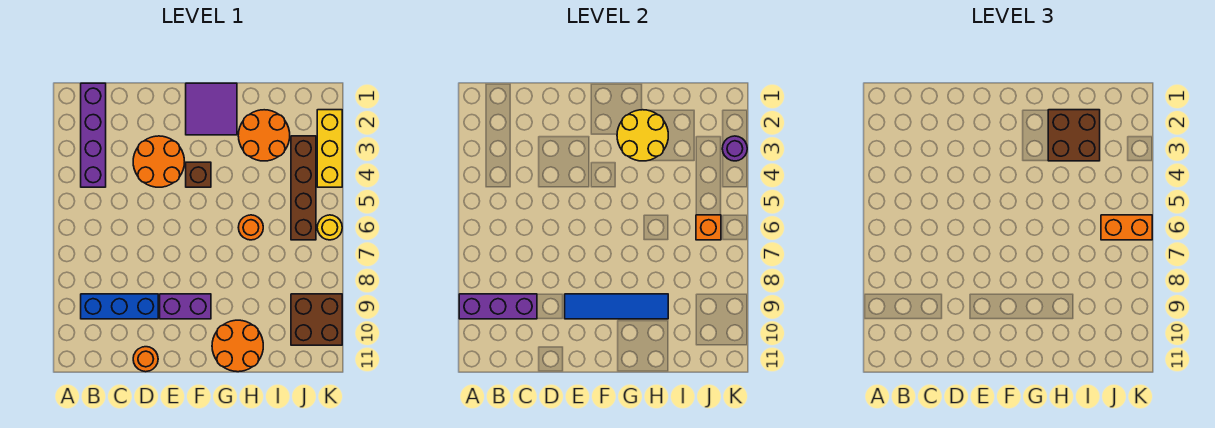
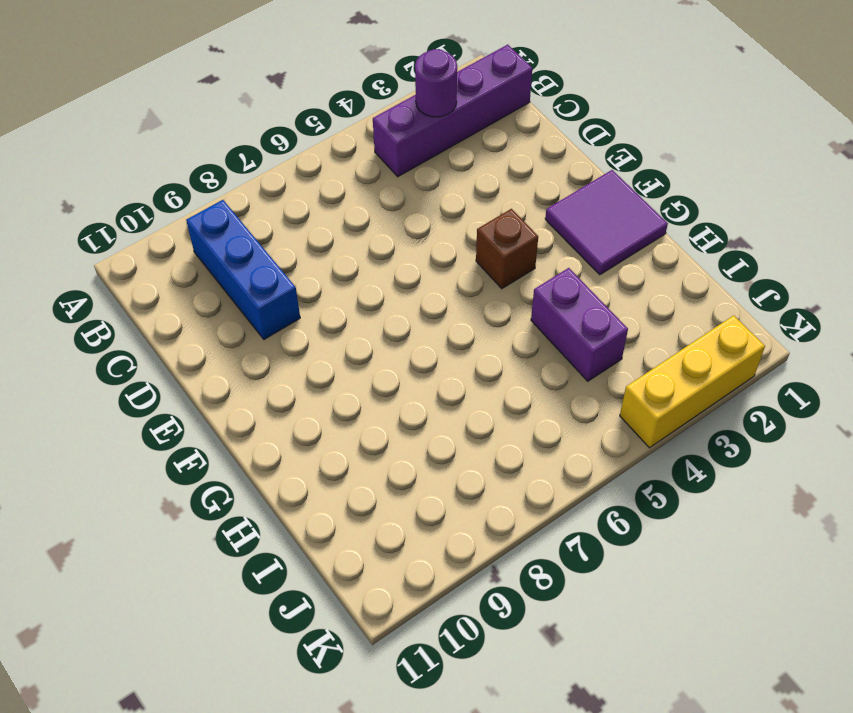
purple round brick B3 level 2 -> purple round brick K3 level 2
purple brick H4:I4 level 1 -> purple brick E9:F9 level 1
none -> orange round brick D3:E4 level 1
none -> orange round brick D11 level 1
none -> orange round brick G10:H11 level 1

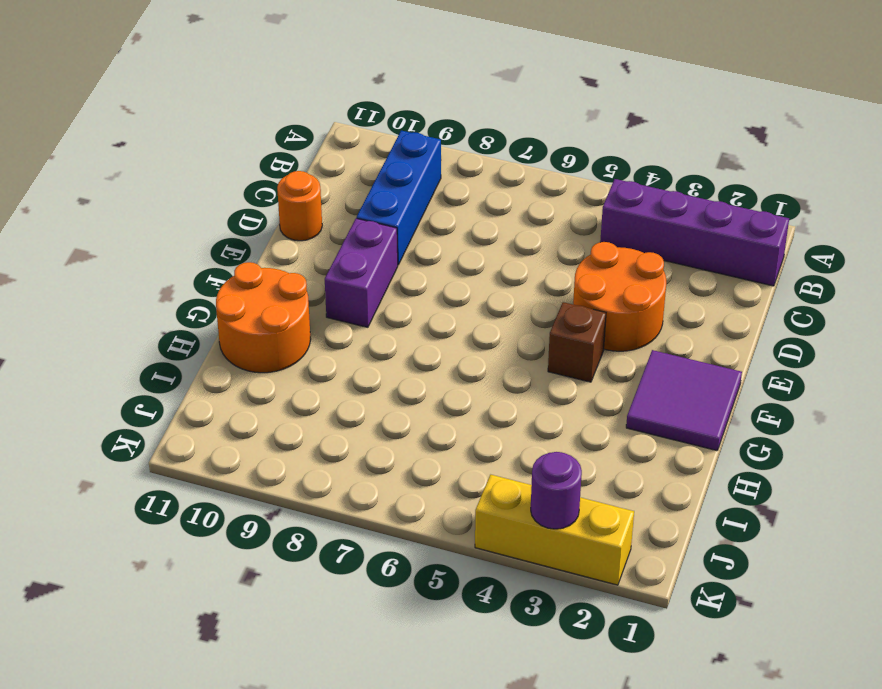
none -> orange round brick H2:I3 level 1
none -> orange round brick H6 level 1
none -> brown brick J3:J6 level 1

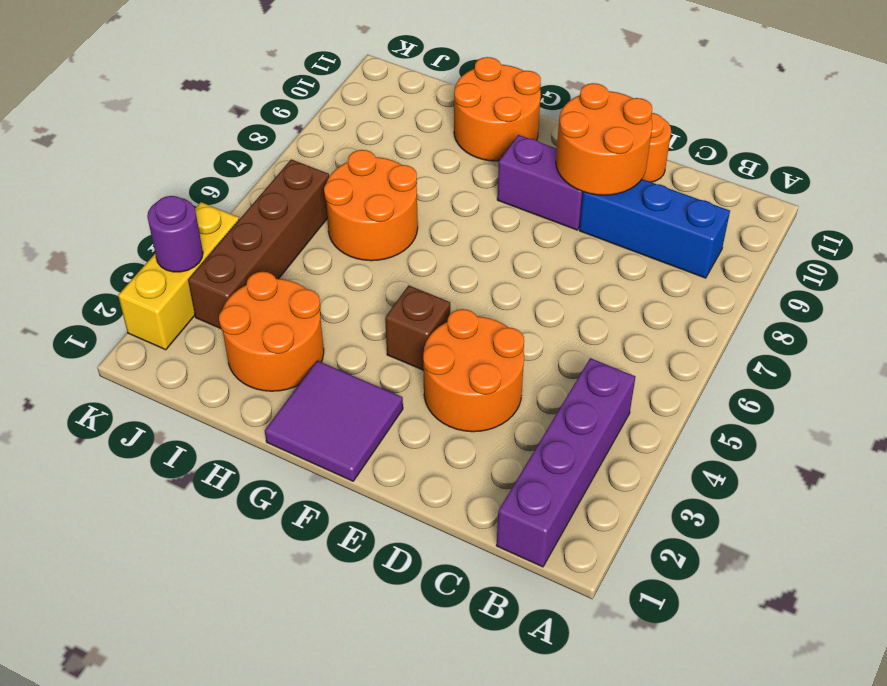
orange round brick D9:E10 level 2 -> blue tile E9:H9 level 2
orange round brick H6:I7 level 1 -> orange round brick H6 level 1
none -> brown brick J9:K10 level 1
none -> yellow round brick K6 level 1
none -> purple brick A9:C9 level 2

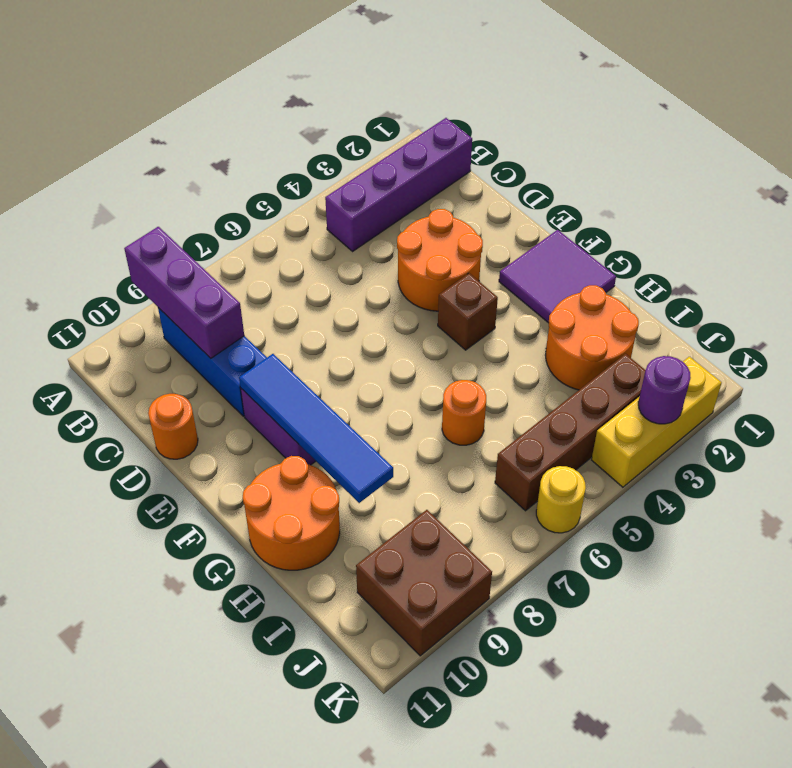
none -> yellow round brick G2:H3 level 2
none -> orange brick J6 level 2
none -> brown brick H2:I3 level 3

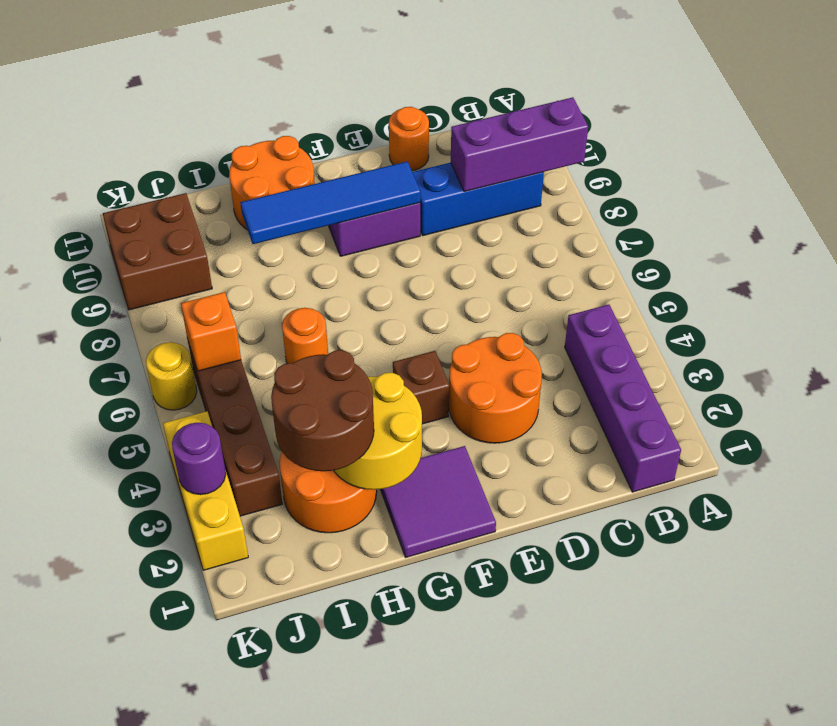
brown round brick H2:I3 level 3 -> brown brick H2:I3 level 3
none -> orange brick J6:K6 level 3

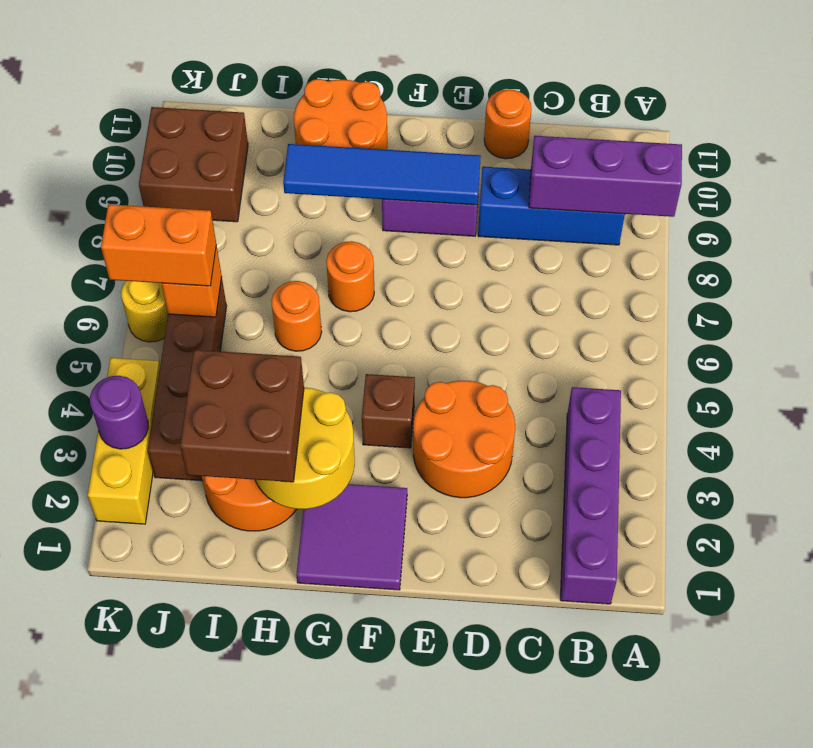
orange round brick G7 level 1 -> none

